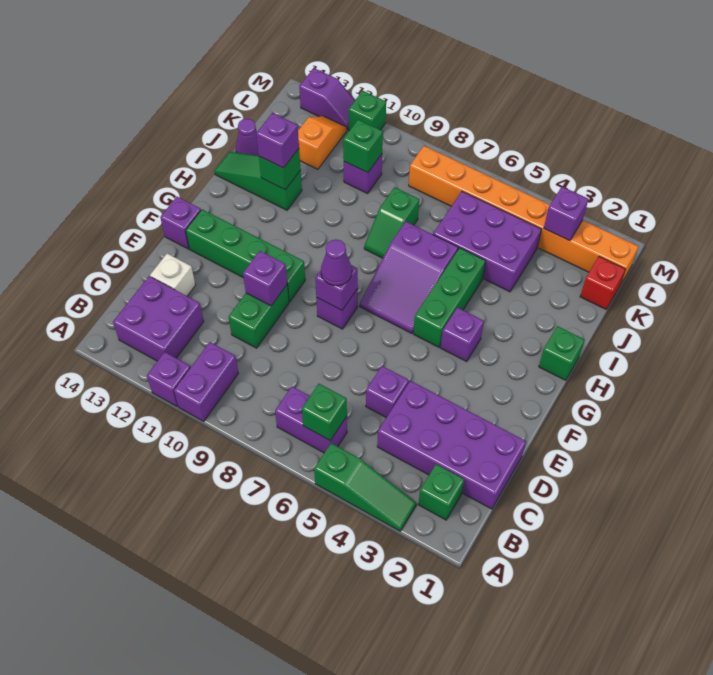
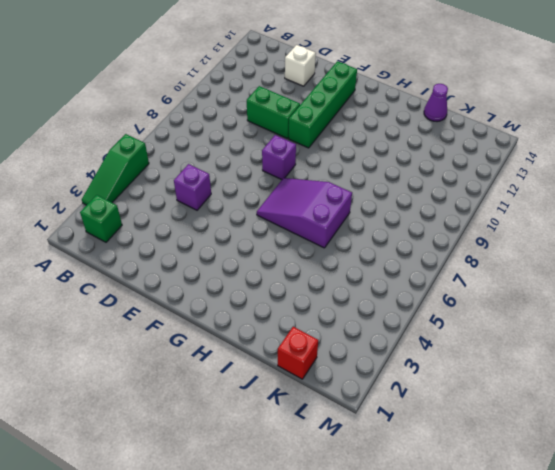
none -> purple brick A10:B10 level 1
none -> purple brick A11 level 1
none -> purple brick B6:B7 level 1
none -> purple brick B12:C13 level 1

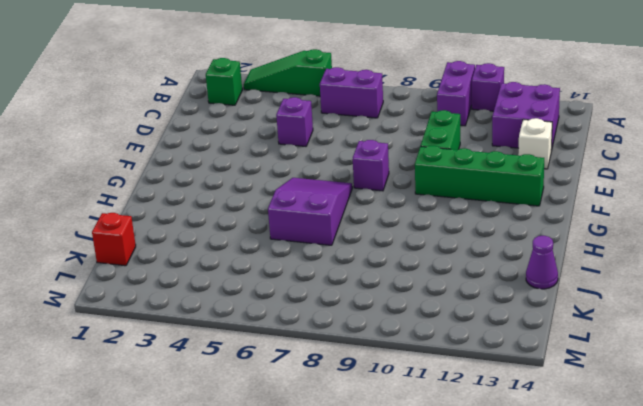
none -> purple brick C1:D4 level 1
none -> purple brick F14 level 1
none -> purple brick G4 level 1
none -> green brick G5:I5 level 1

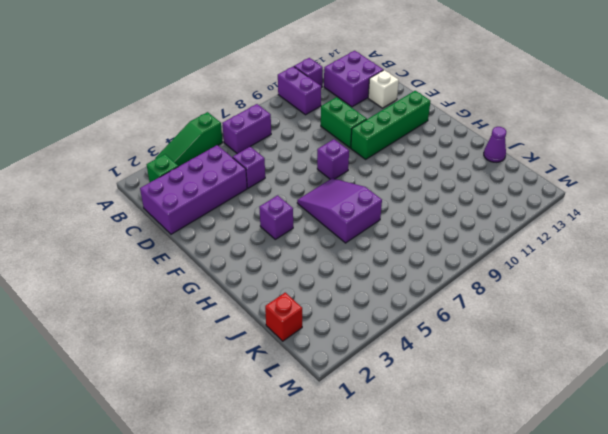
none -> purple brick F14 level 1
none -> green brick G5:I5 level 1
none -> green brick H1 level 1
none -> green slope I8:J8 level 1 top J

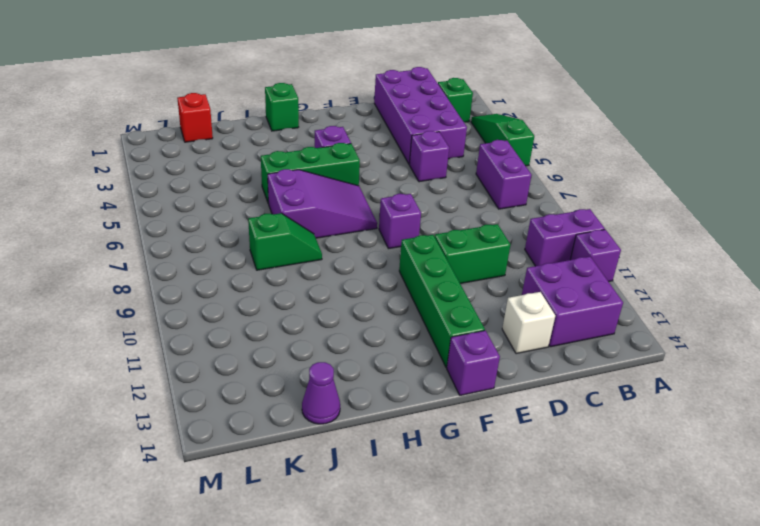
none -> green slope I12:I14 level 1 top 12
none -> purple brick J4:K6 level 1
none -> purple brick K10 level 1
none -> orange slope K12:L12 level 1 top K

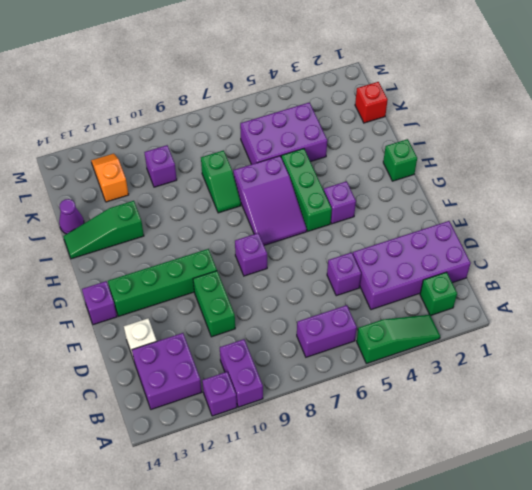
none -> orange brick L1:L8 level 1
none -> green brick M11 level 1
none -> purple slope M12:M13 level 1 top 13
none -> green brick B6 level 2

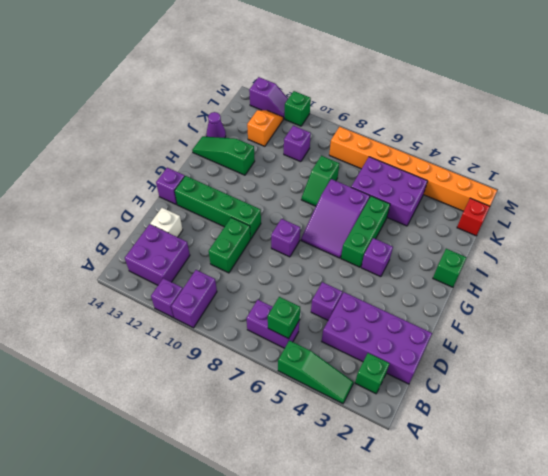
none -> purple brick E10 level 2
none -> purple brick F8 level 2
none -> green brick I12 level 2
none -> green brick K10 level 2

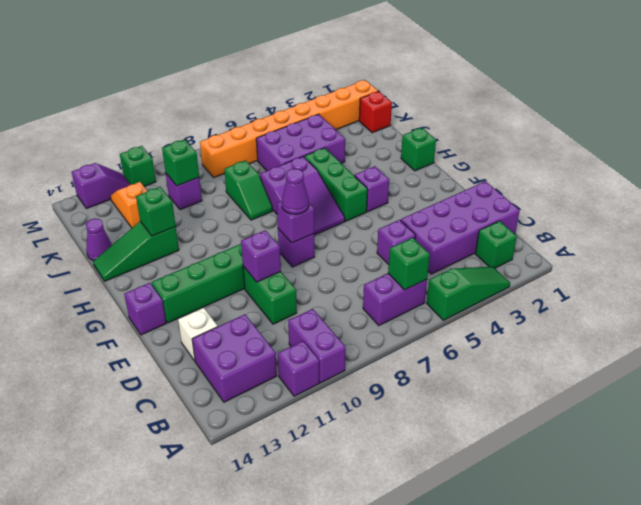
none -> purple brick L3 level 2
none -> purple brick I12 level 3

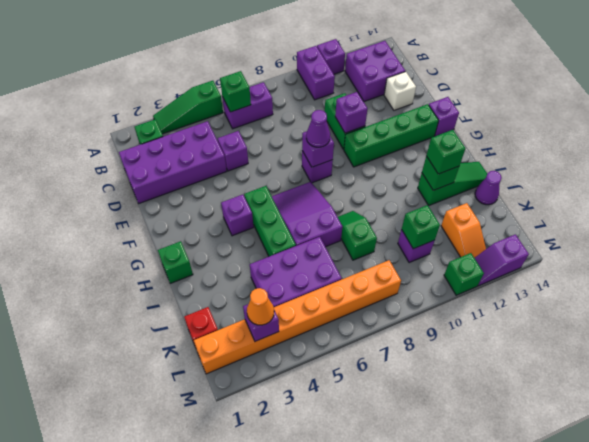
green brick I12 level 3 -> purple brick I12 level 3
orange cone L3 level 3 -> none

